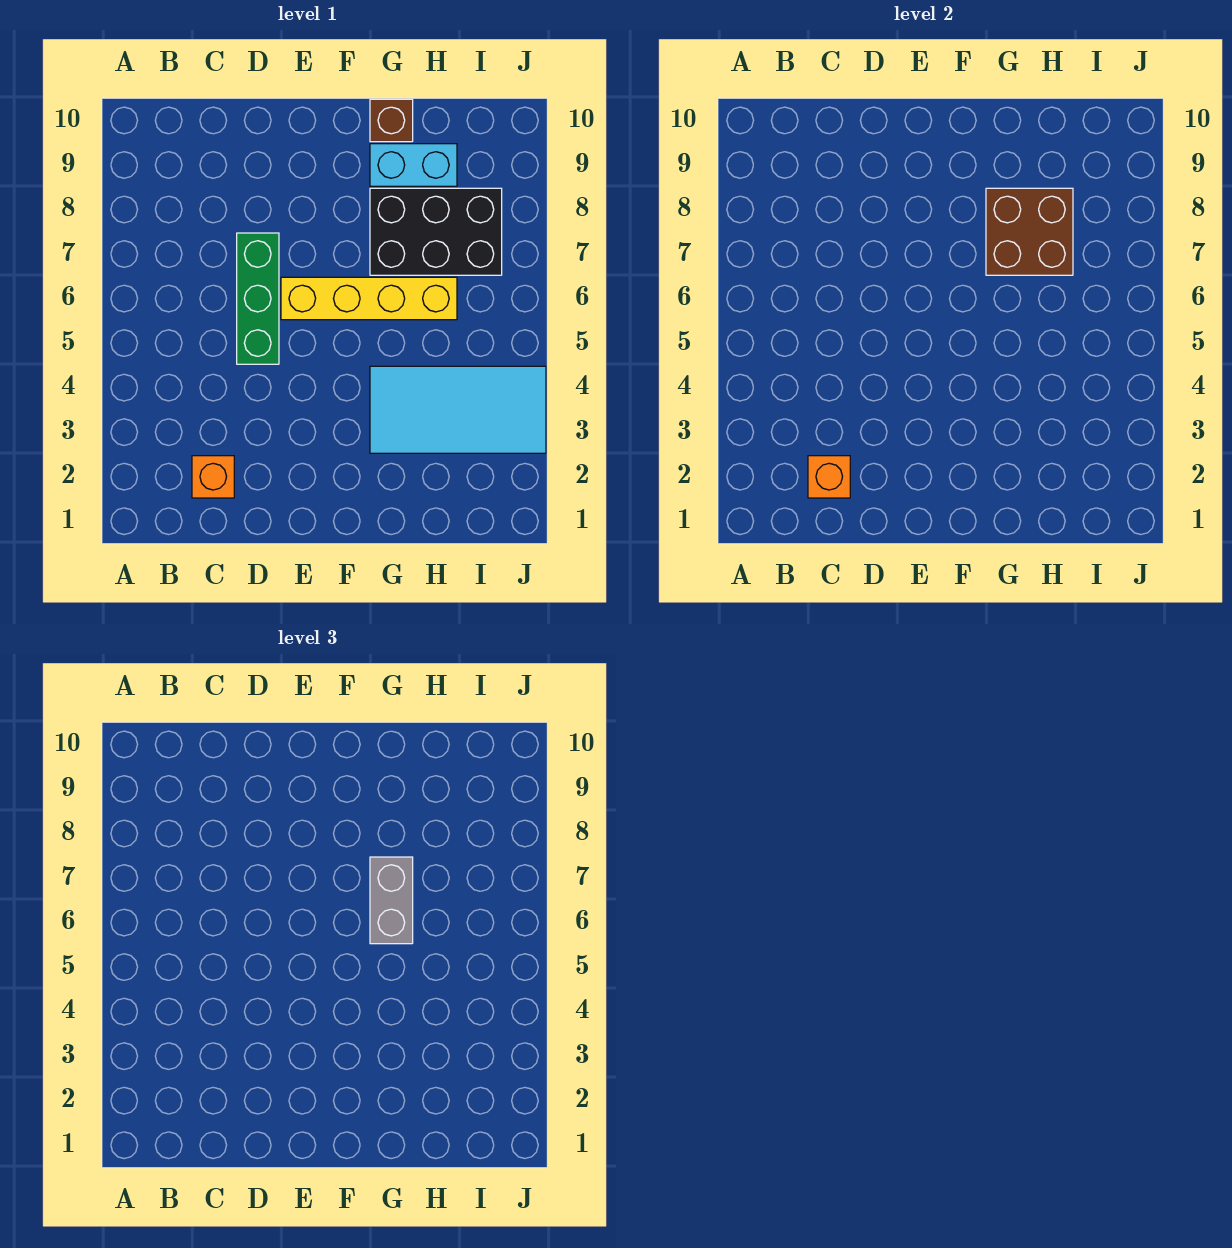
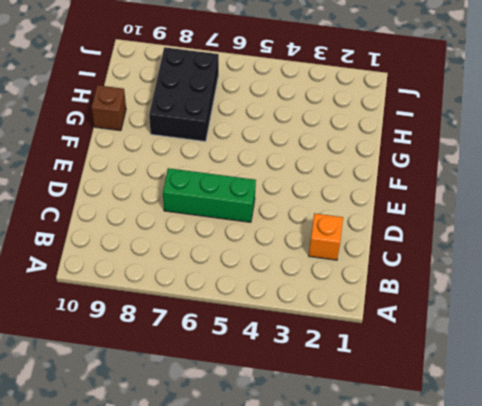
none -> yellow brick E6:H6 level 1
none -> cyan tile G3:J4 level 1

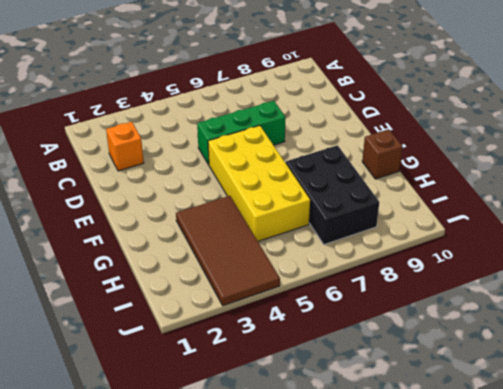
yellow brick E5:H6 level 1 -> yellow brick E6:H6 level 1
brown tile G3:J4 level 1 -> cyan tile G3:J4 level 1
none -> cyan brick G9:H9 level 1
none -> orange brick C2 level 2

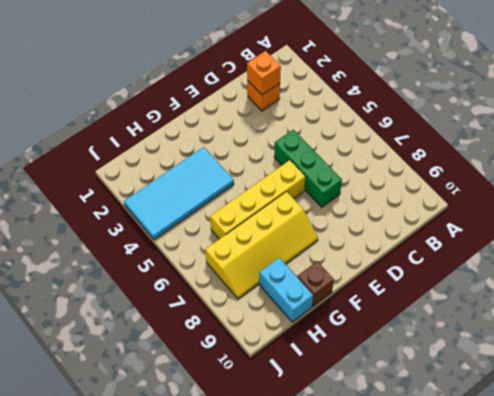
yellow slope F7:I8 level 1 top 7 -> black brick G7:I8 level 1
cyan brick H9:H10 level 1 -> cyan brick G9:H9 level 1
none -> brown brick G7:H8 level 2
none -> grey brick G6:G7 level 3

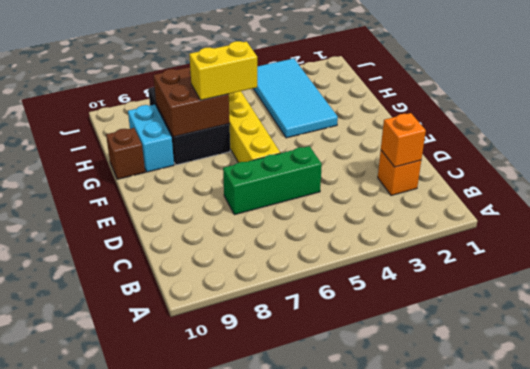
yellow brick G6:G7 level 3 -> grey brick G6:G7 level 3

